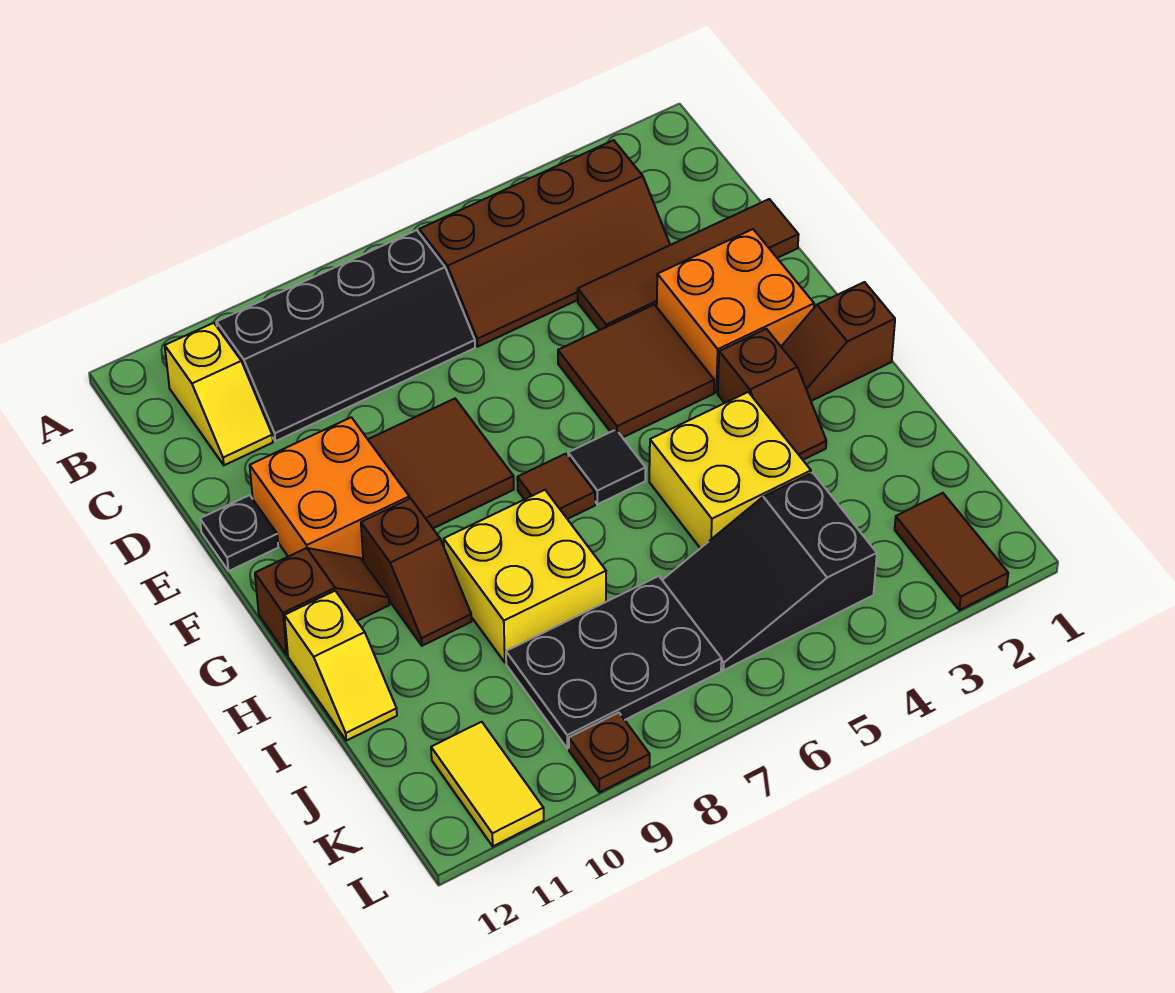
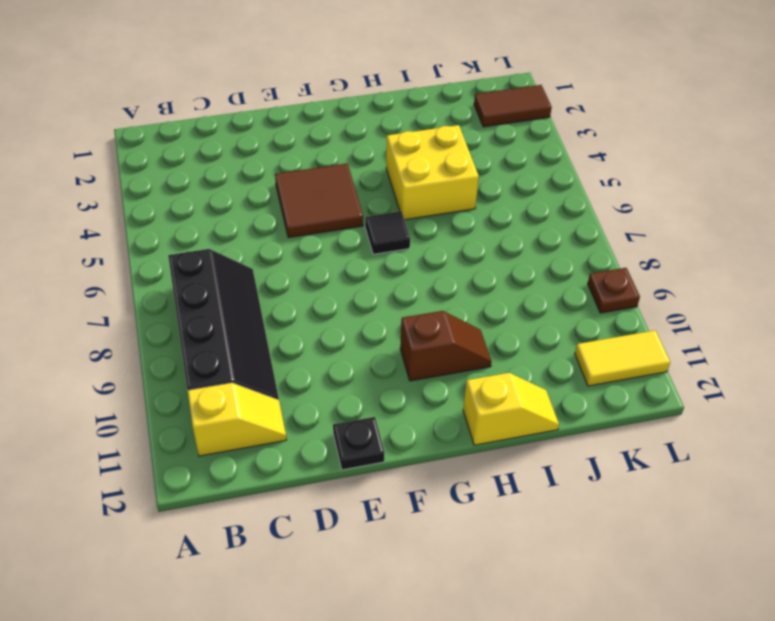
none -> brown slope B3:C6 level 1 top B
none -> brown tile D1:D4 level 1
none -> orange brick E2:F3 level 1

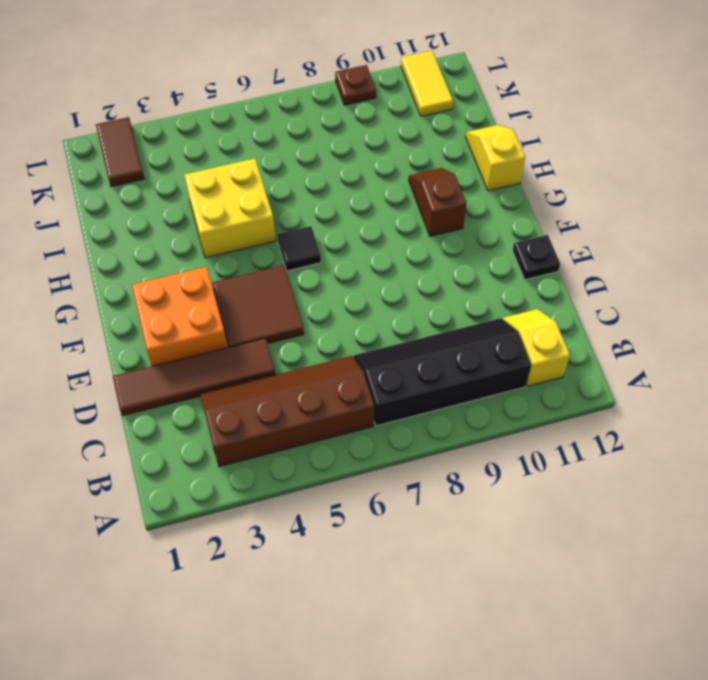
none -> brown tile E8:F9 level 1
none -> orange brick E10:F11 level 1
none -> brown slope G1:G2 level 1 top 1

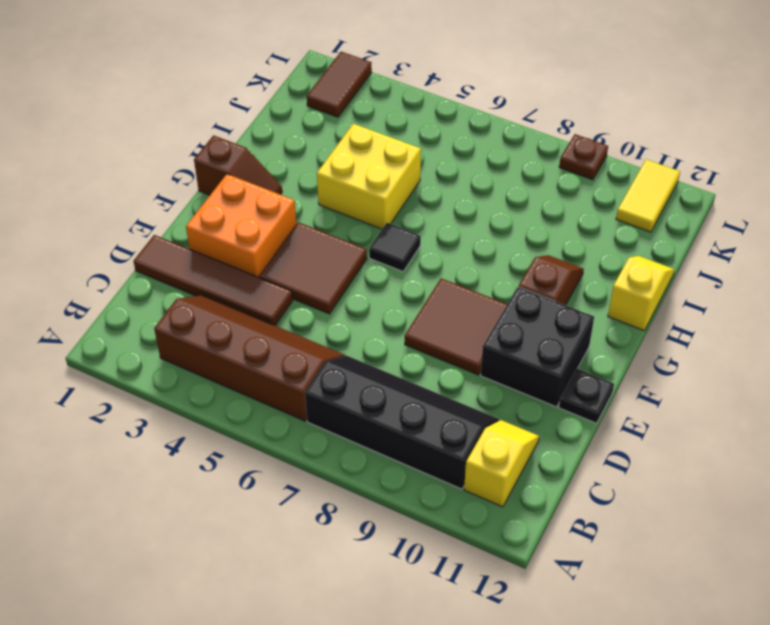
black brick E10:F11 level 1 -> orange brick E10:F11 level 1
none -> brown slope G3:H3 level 1 top G
none -> brown tile G7 level 1
none -> brown slope G11:G12 level 1 top 12

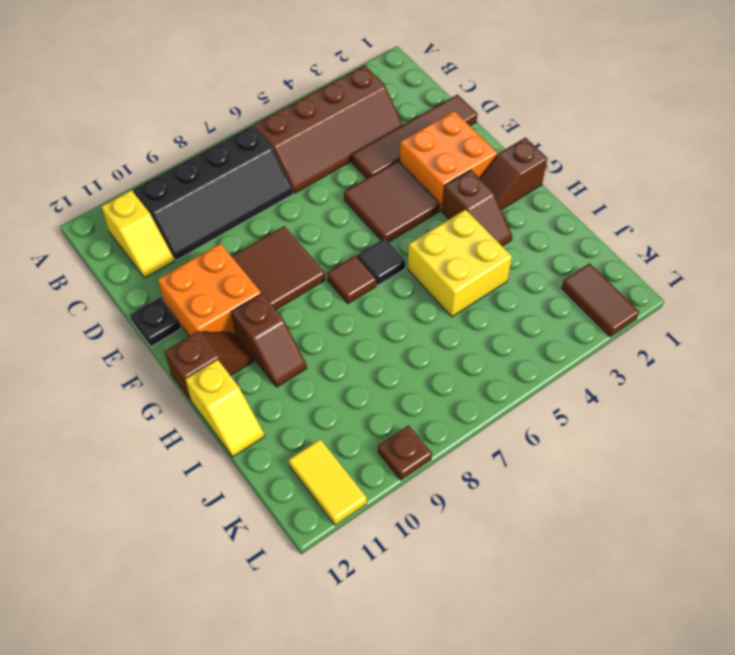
none -> yellow brick H8:I9 level 1
none -> black slope J4:K6 level 1 top 4
none -> black plate J7:K9 level 1

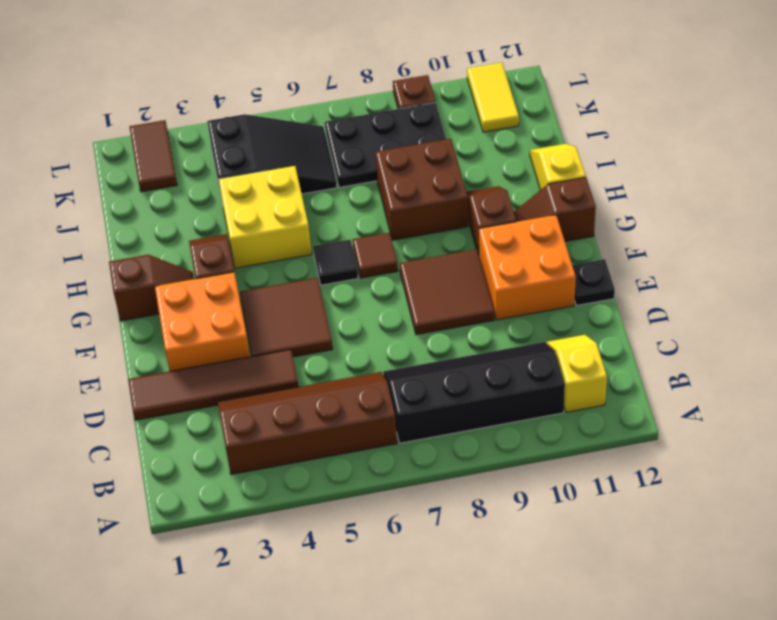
brown brick H8:I9 level 1 -> yellow brick H8:I9 level 1

